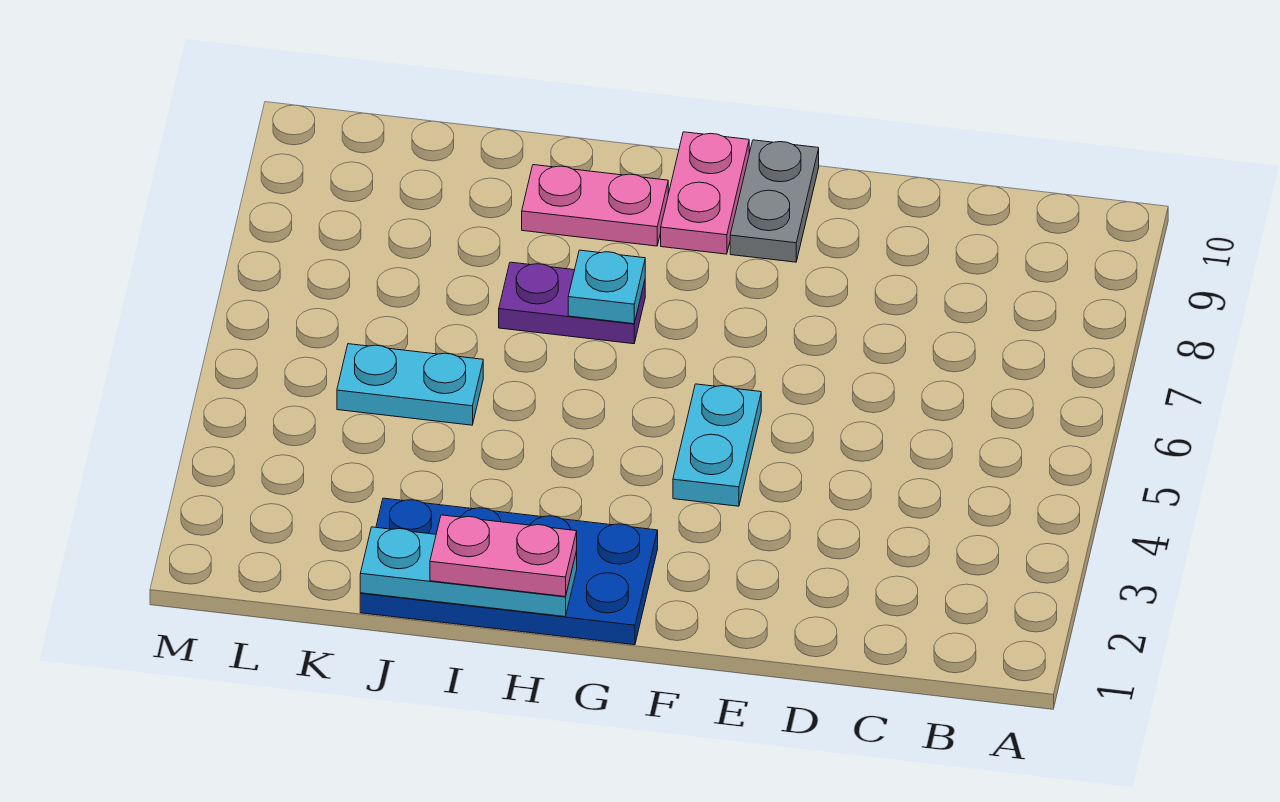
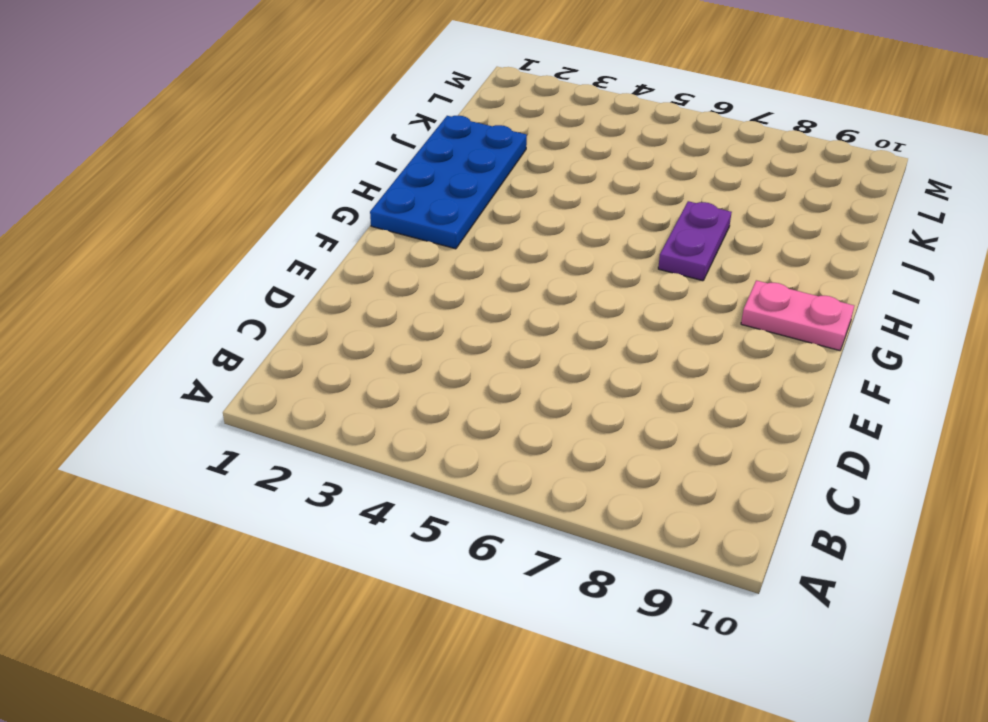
none -> cyan plate F4:F5 level 1
none -> grey plate F9:F10 level 1

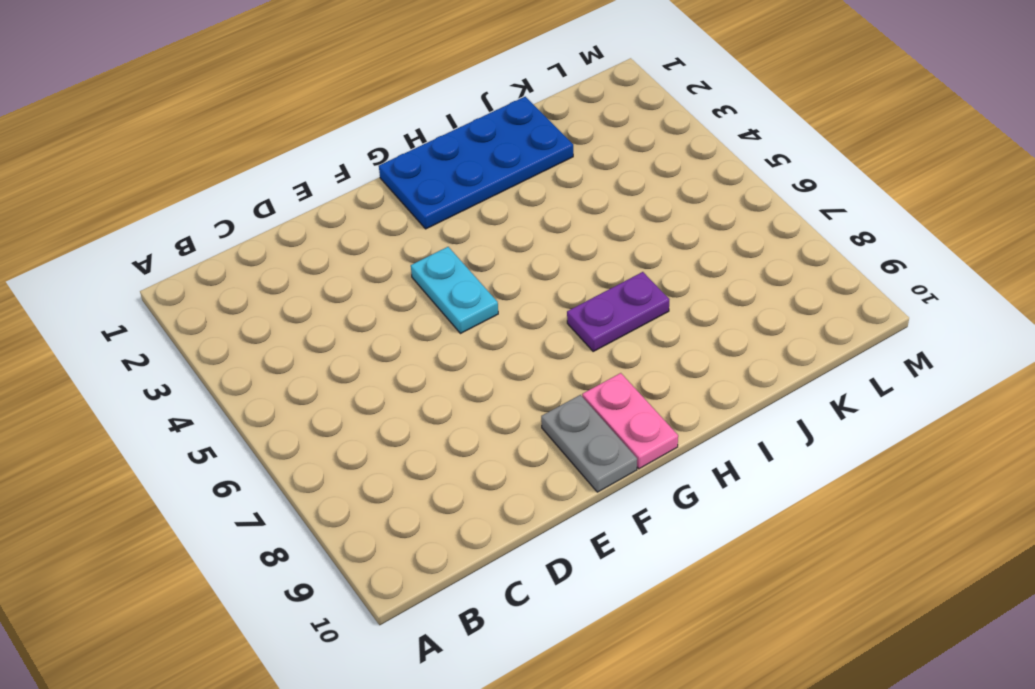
none -> pink plate H9:I9 level 1
none -> cyan plate J5:K5 level 1

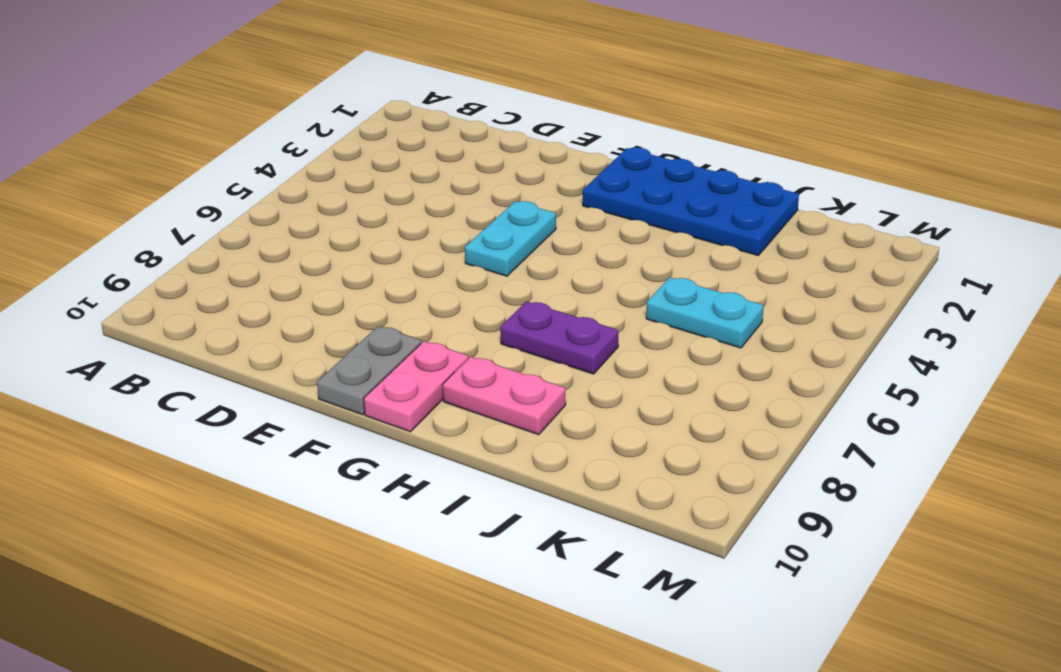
none -> cyan plate H1:J1 level 2
none -> cyan plate H7 level 2

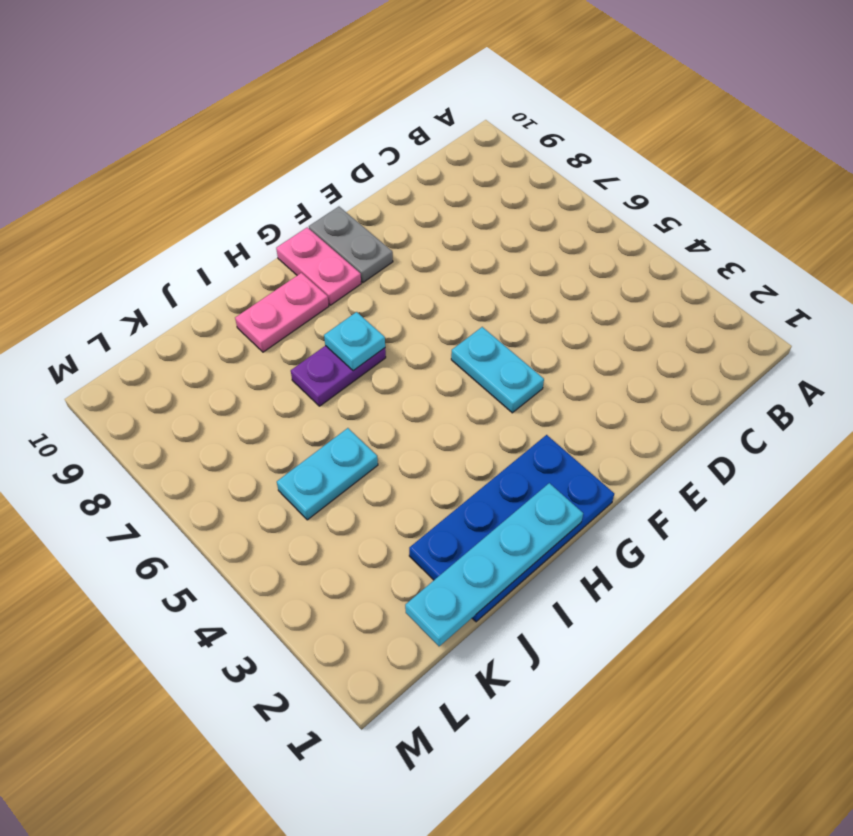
cyan plate H1:K1 level 2 -> cyan plate H1:J1 level 2
none -> pink plate H1:I1 level 3

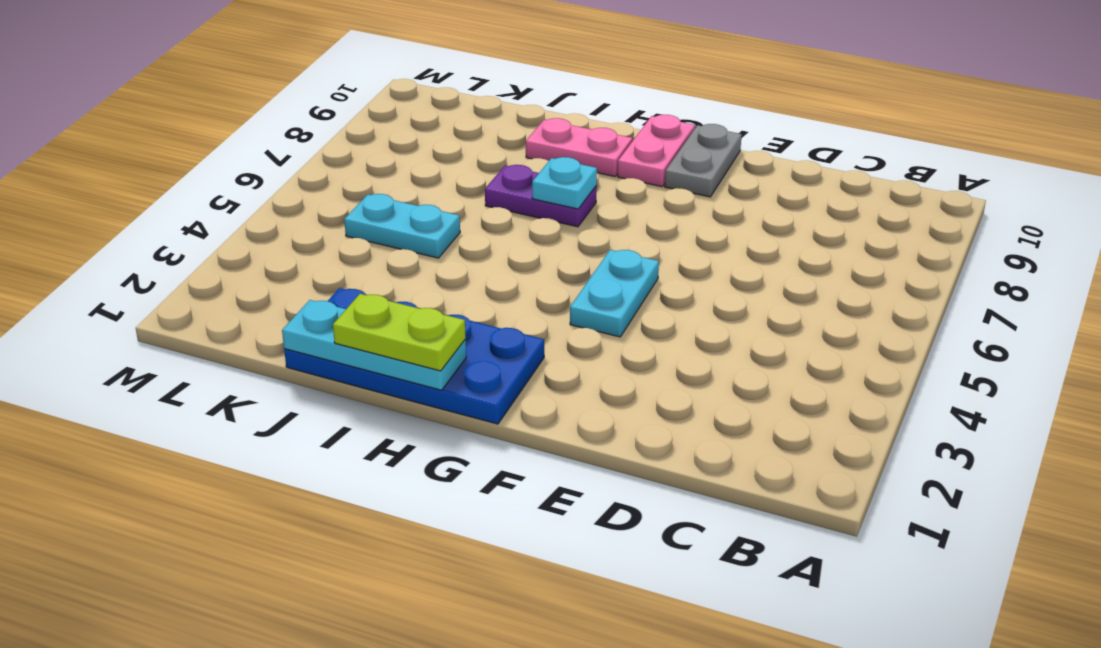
lime plate H1:I1 level 3 -> pink plate H1:I1 level 3

